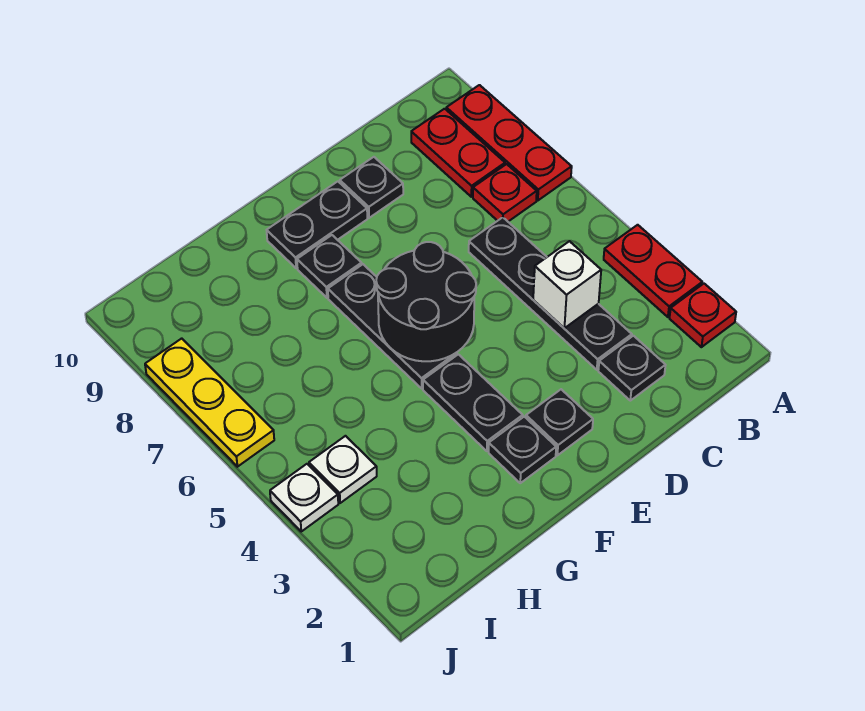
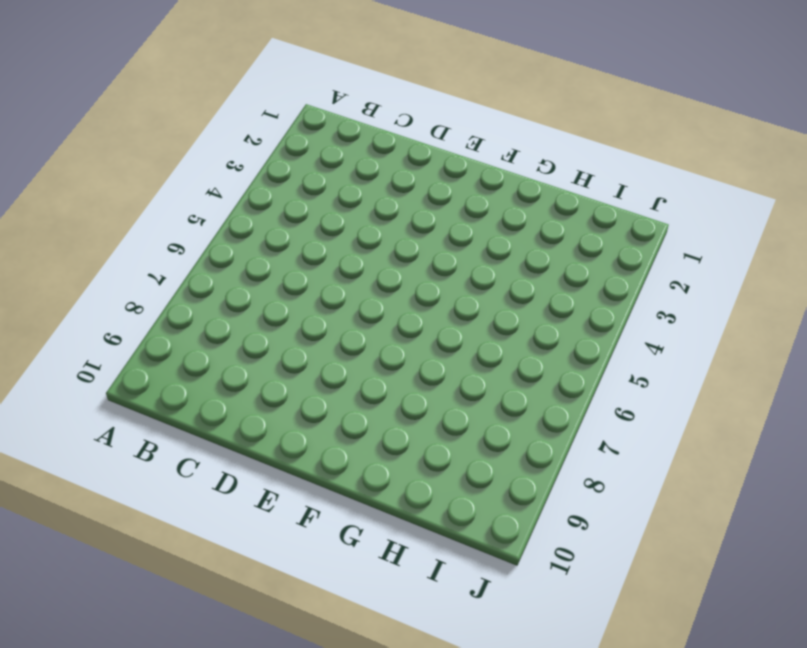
none -> red plate A2 level 1
none -> red plate A3:A4 level 1
none -> red plate A7:A9 level 1

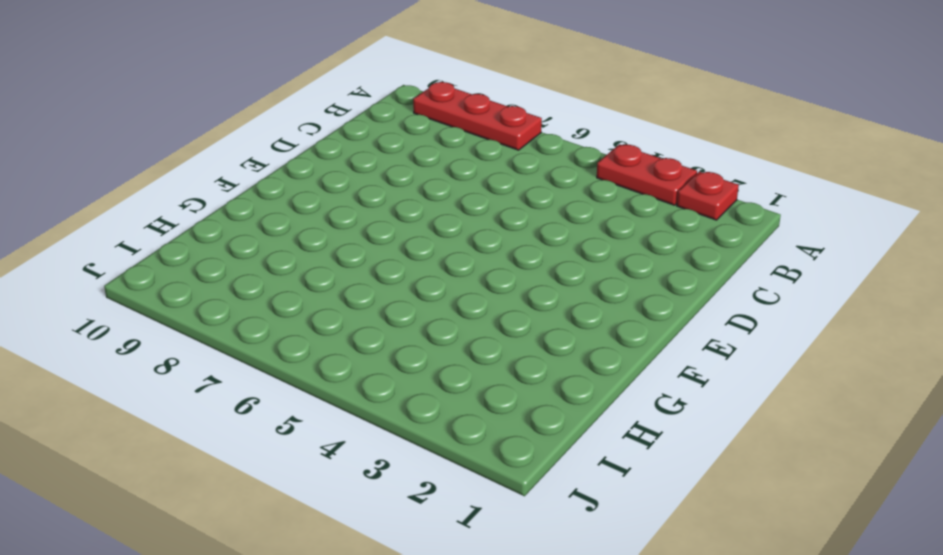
none -> red plate B7 level 1
none -> red plate B8:B9 level 1
none -> black plate C2 level 1

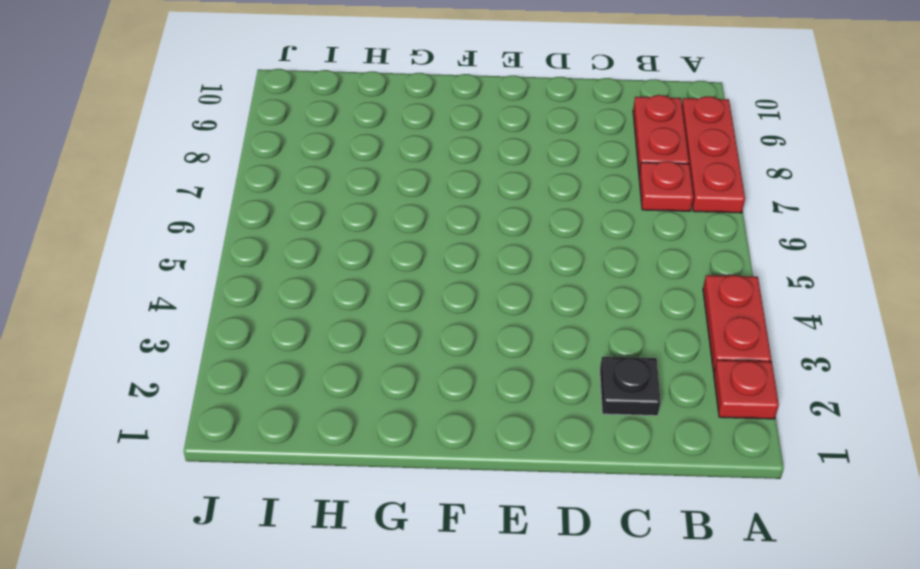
none -> black plate C3:C6 level 1
none -> black plate D9 level 1
none -> black plate E2 level 1

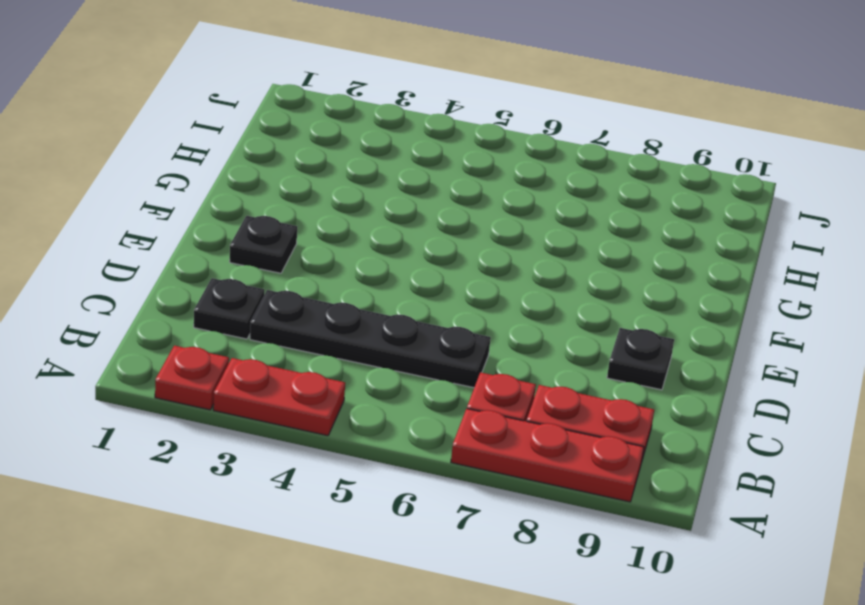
none -> black plate E9:F9 level 1
none -> black plate F2 level 1
none -> black plate F3:F4 level 1

